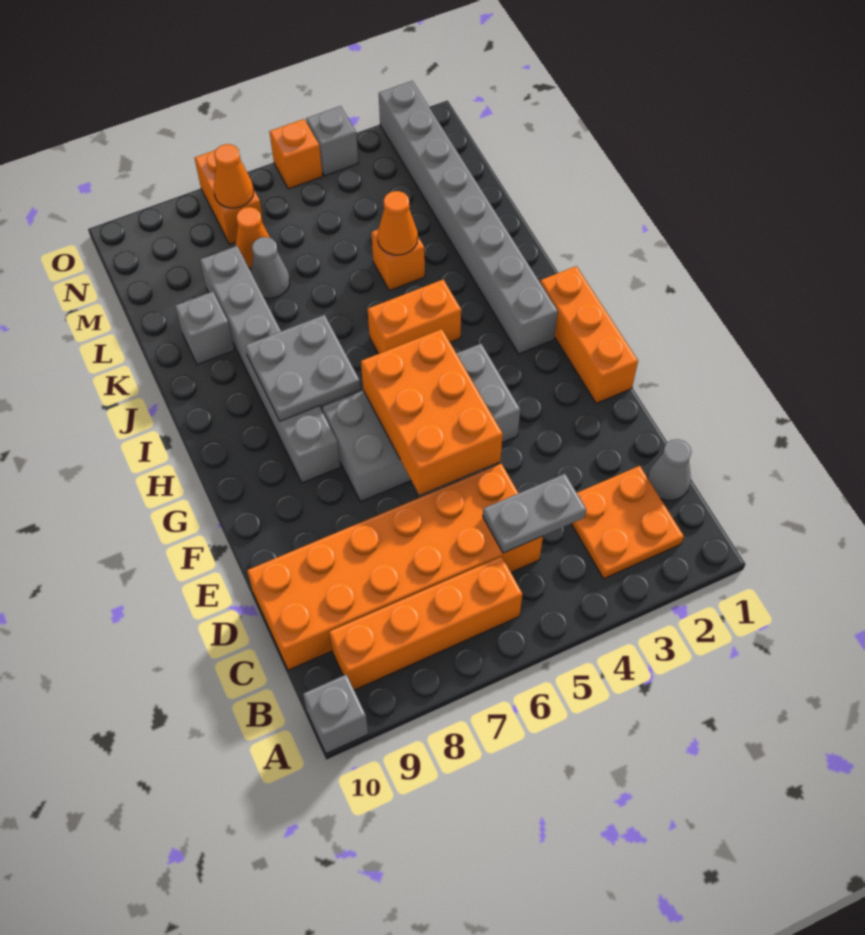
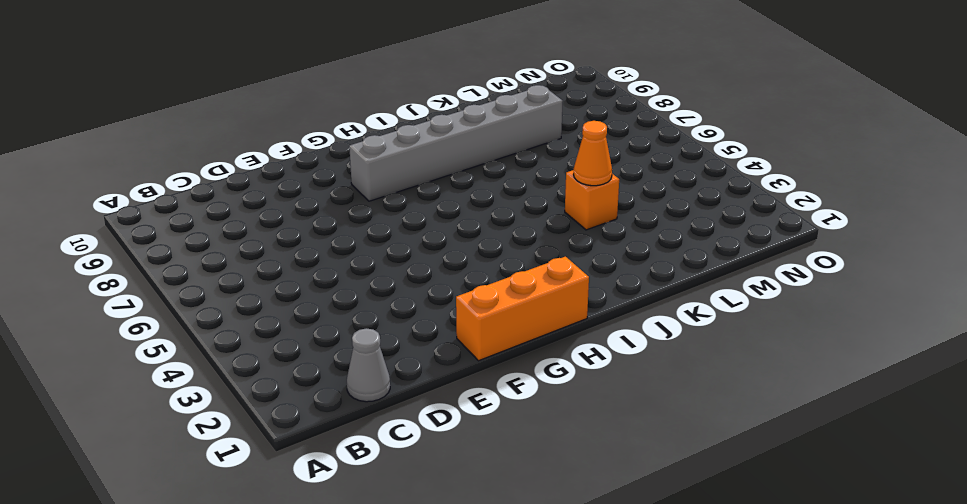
none -> grey brick A10 level 1
none -> orange plate B2:C3 level 1
none -> orange brick B6:B9 level 1

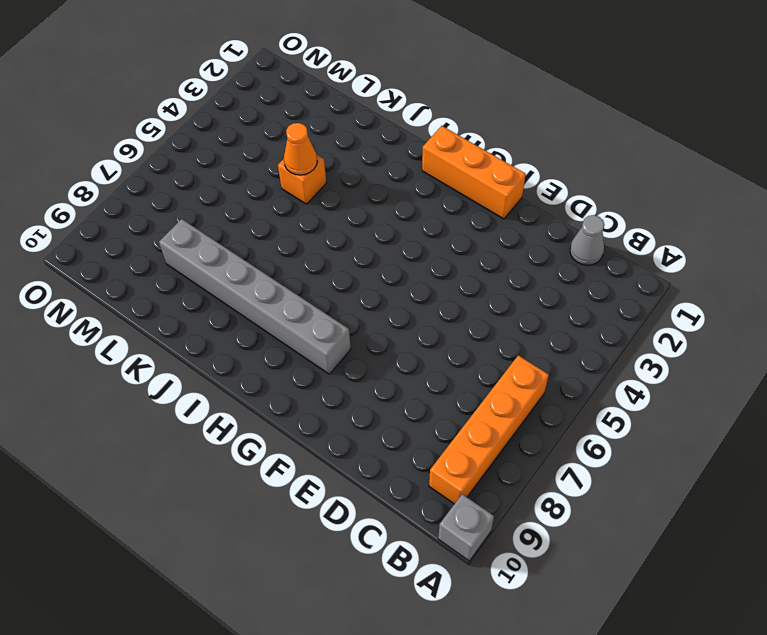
none -> orange plate B2:C3 level 1
none -> orange brick C5:D10 level 1
none -> grey brick F4:G7 level 1

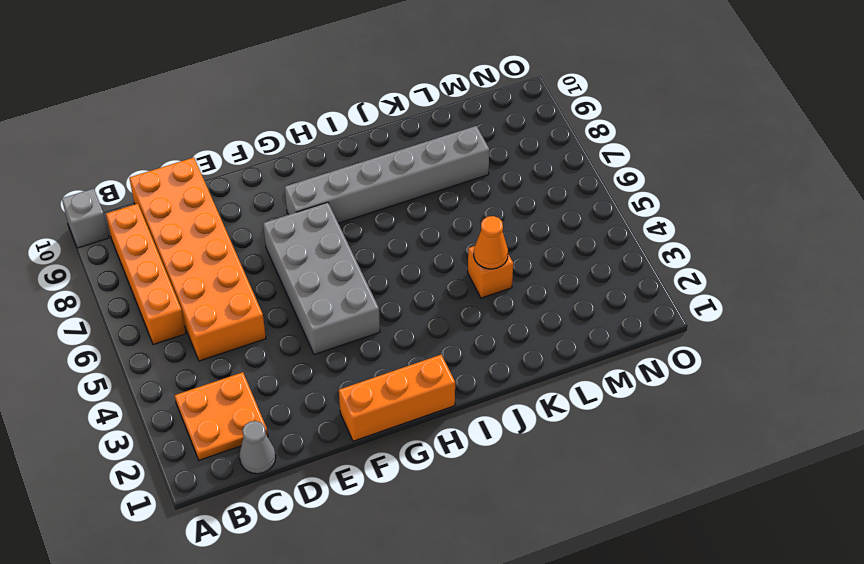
none -> grey brick H2:O2 level 1
none -> orange brick I4:I5 level 1
none -> grey brick K9 level 1

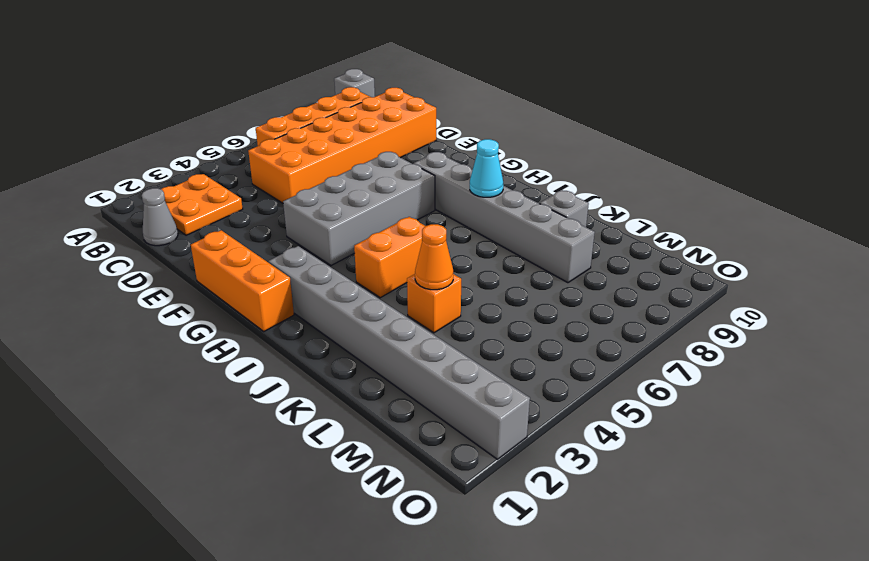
cyan cone I8 level 2 -> grey plate H7:I8 level 2
none -> grey cone L7 level 1
none -> orange cone M7 level 1
none -> orange brick N7:O7 level 1

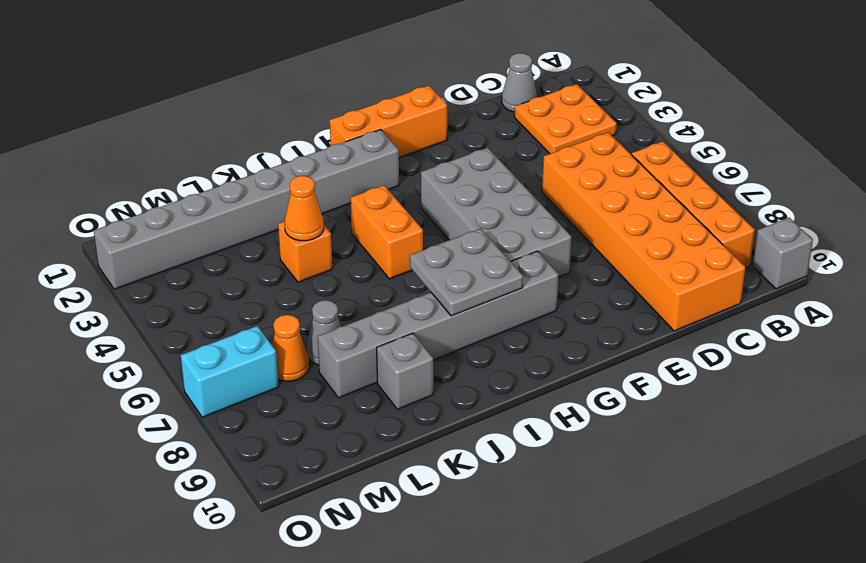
cyan brick N7:O7 level 1 -> orange brick N7:O7 level 1
none -> grey brick O4 level 1
none -> orange brick O5 level 1
none -> grey plate C4:C5 level 2

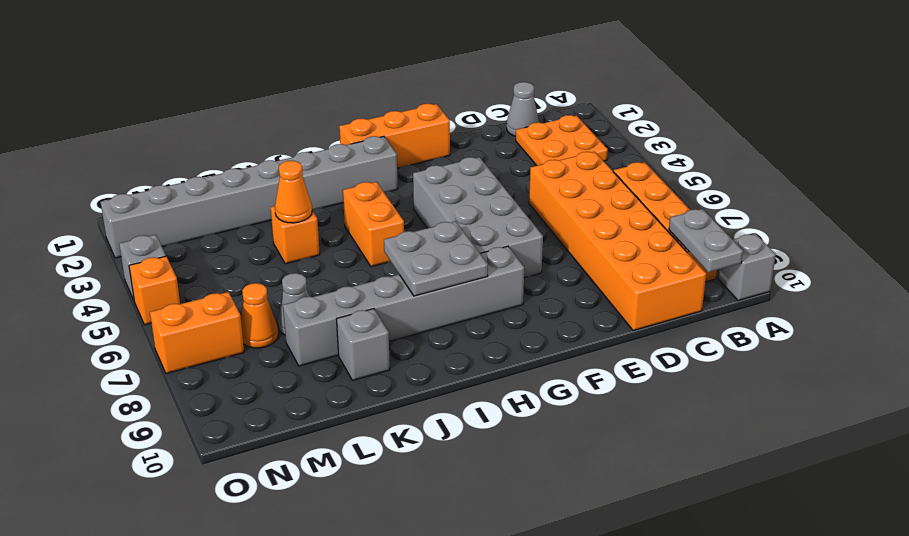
grey plate B9:B10 level 2 -> grey plate C4:C5 level 2
none -> orange brick E5:G6 level 2
none -> orange cone N7 level 2

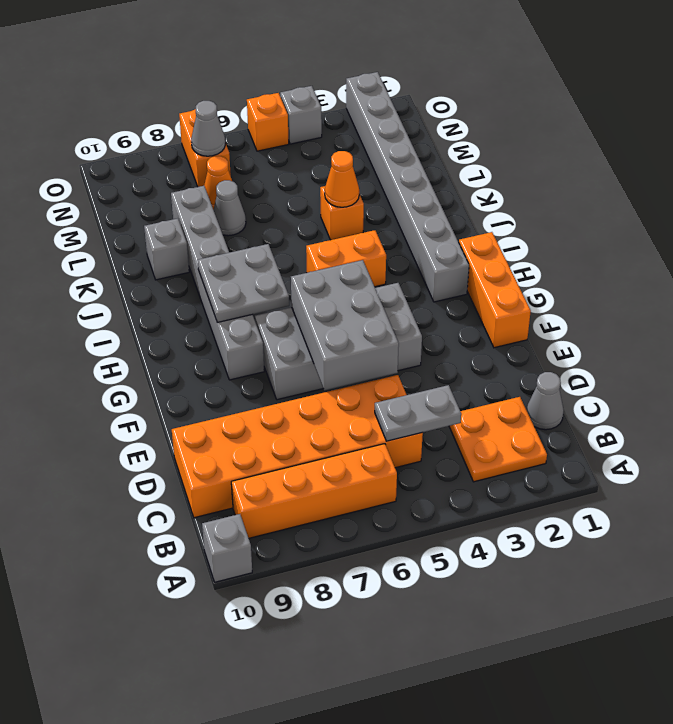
grey brick E5:G6 level 2 -> orange brick E5:G6 level 2
grey cone N7 level 2 -> orange cone N7 level 2

